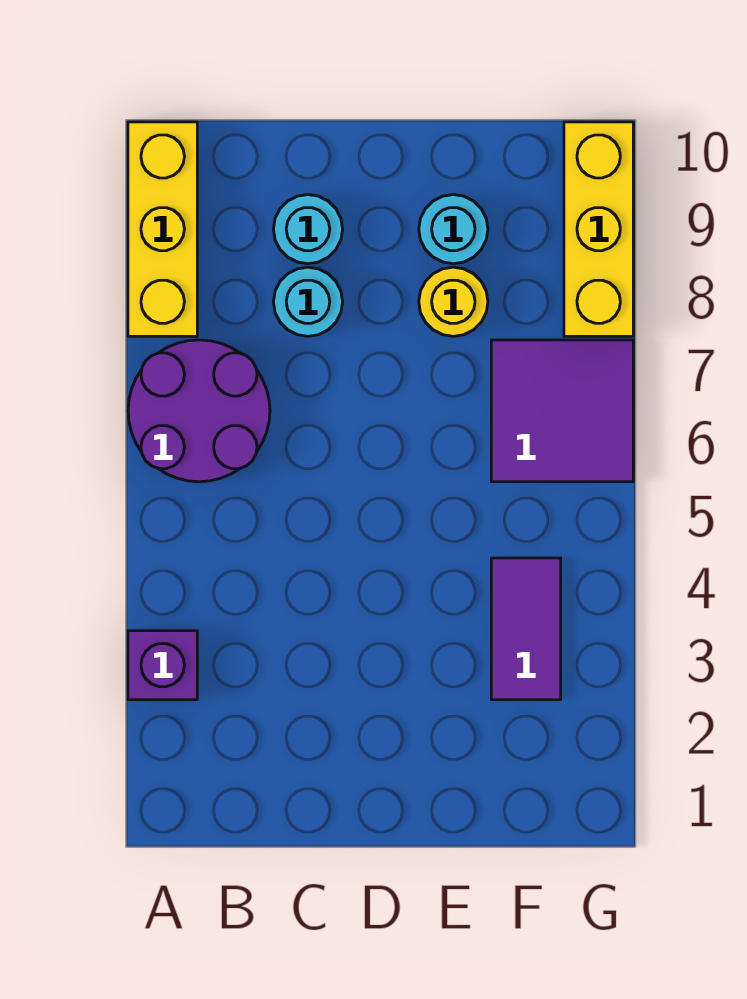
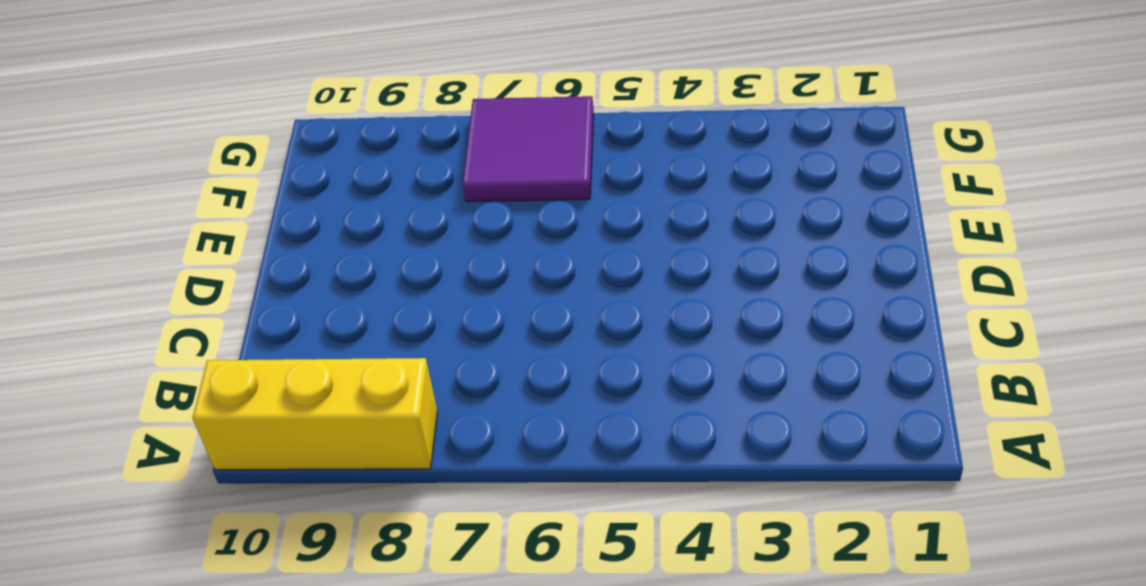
none -> purple brick A3 level 1
none -> purple round brick A6:B7 level 1

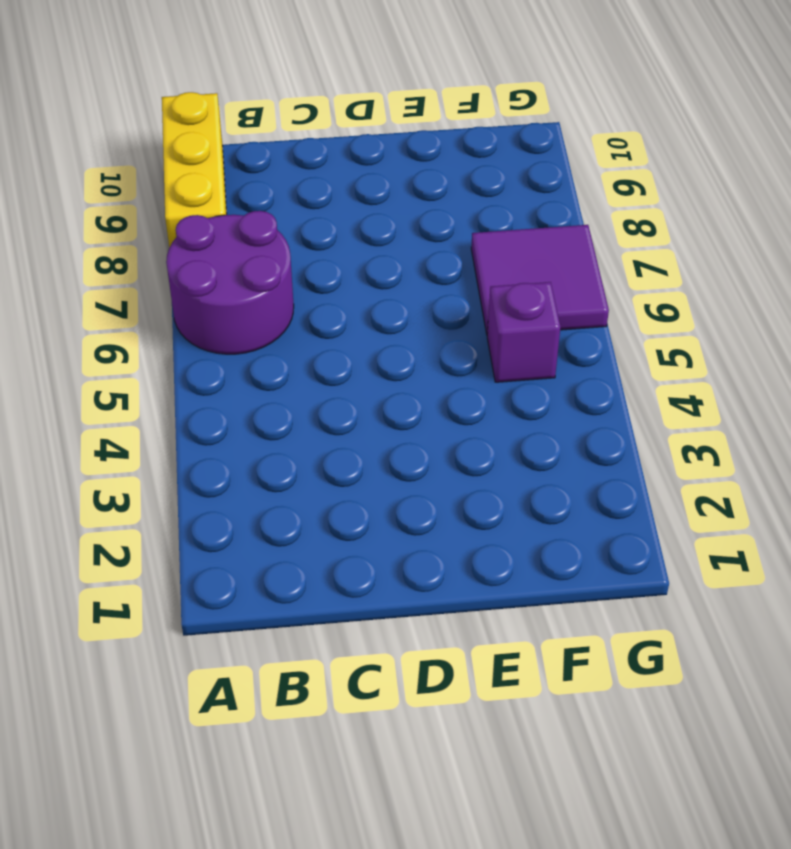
purple brick F5 level 1 -> purple brick A3 level 1
none -> cyan round brick C8 level 1
none -> cyan round brick C9 level 1

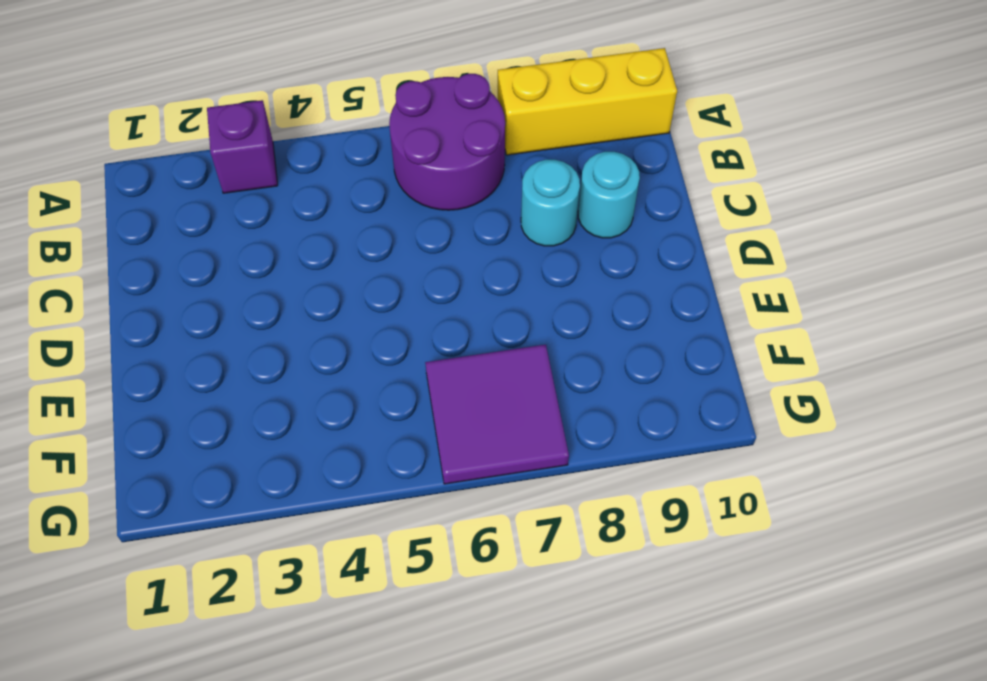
none -> yellow round brick E8 level 1
none -> cyan round brick E9 level 1

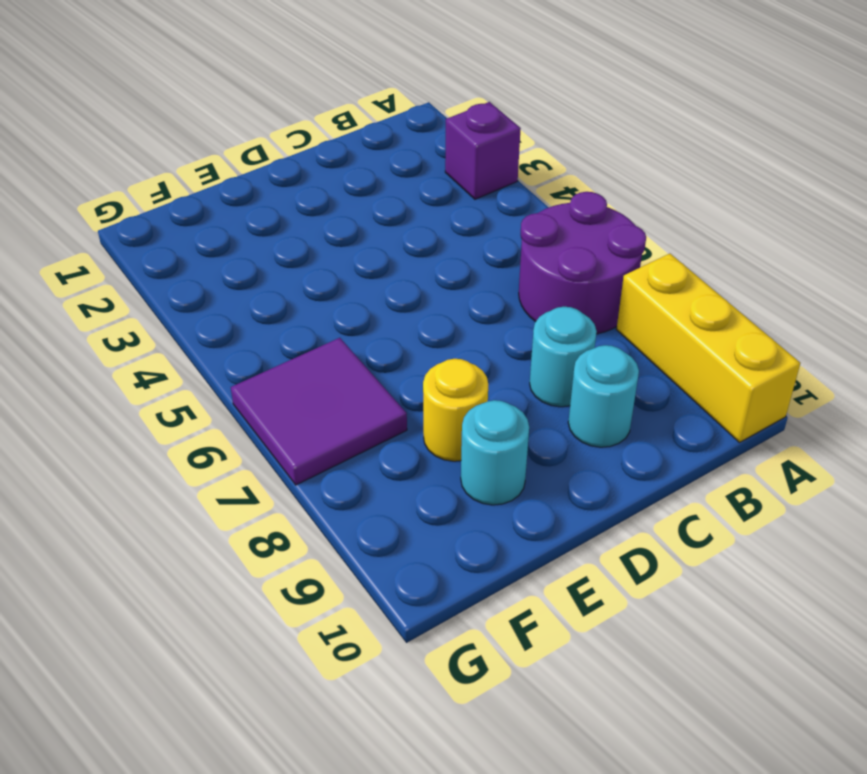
none -> purple tile F3:F4 level 1
none -> yellow brick G8:G10 level 1

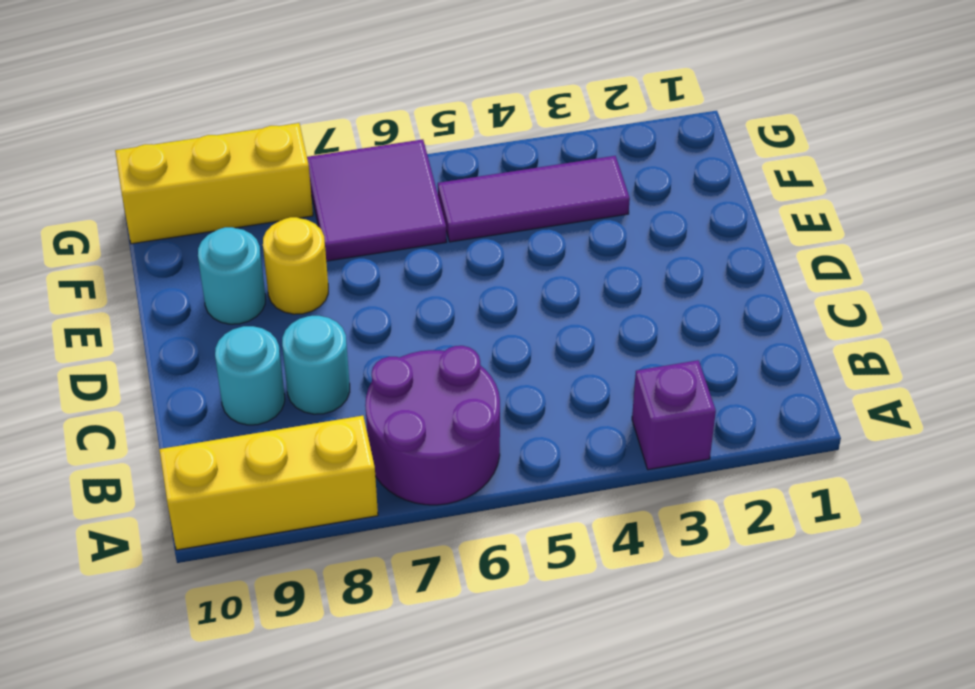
purple tile F3:F5 level 1 -> purple tile F3:F4 level 1

